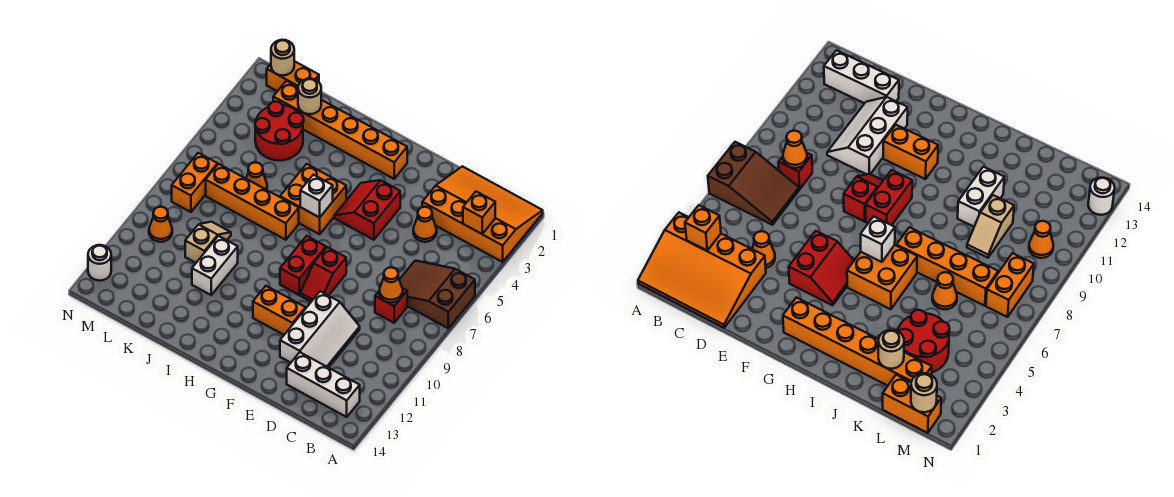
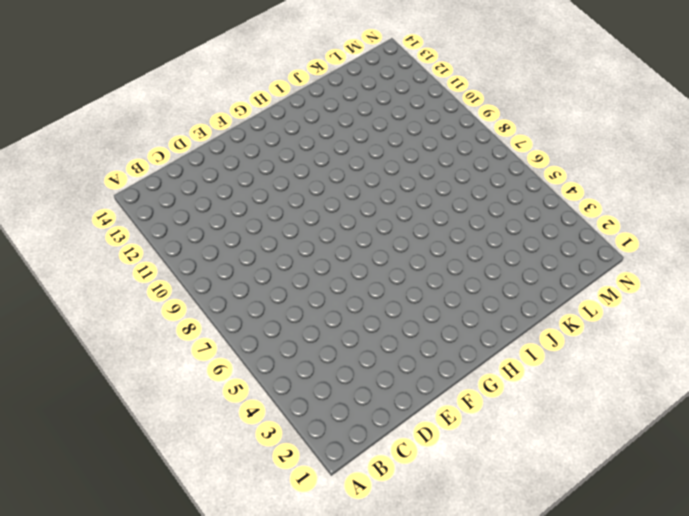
none -> orange slope A1:D3 level 1 top 3
none -> brown slope A6:C7 level 1 top A
none -> white brick B13:D13 level 1

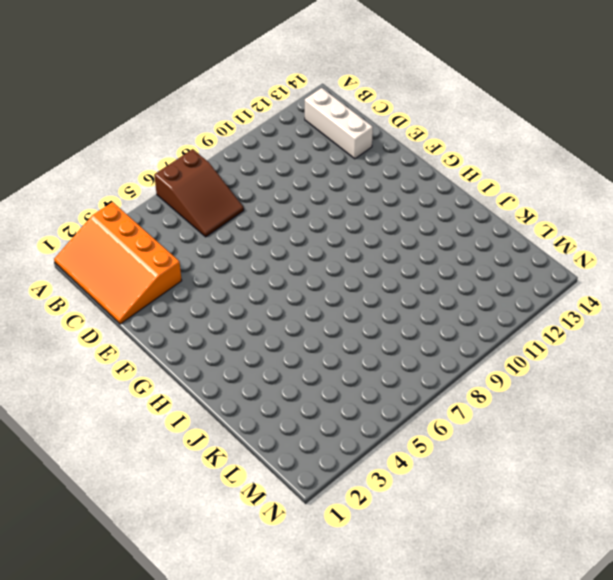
none -> red brick C8 level 1
none -> orange cone D4 level 1
none -> white slope D10:E12 level 1 top E

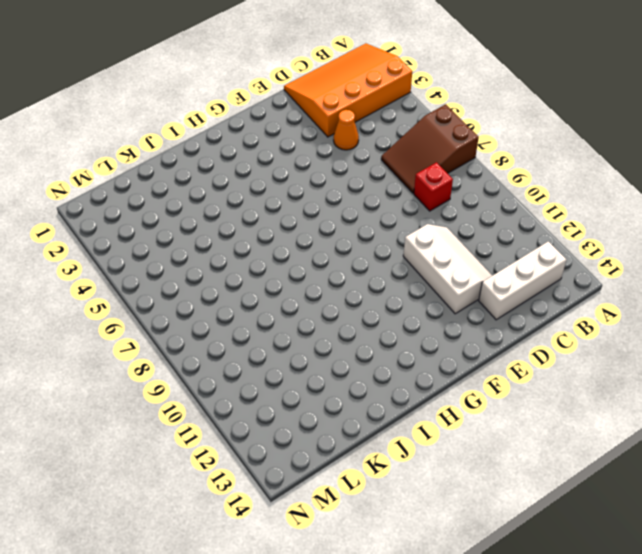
none -> red slope F4:G5 level 1 top F
none -> red slope F8:F9 level 1 top 8
none -> orange brick F11:G11 level 1

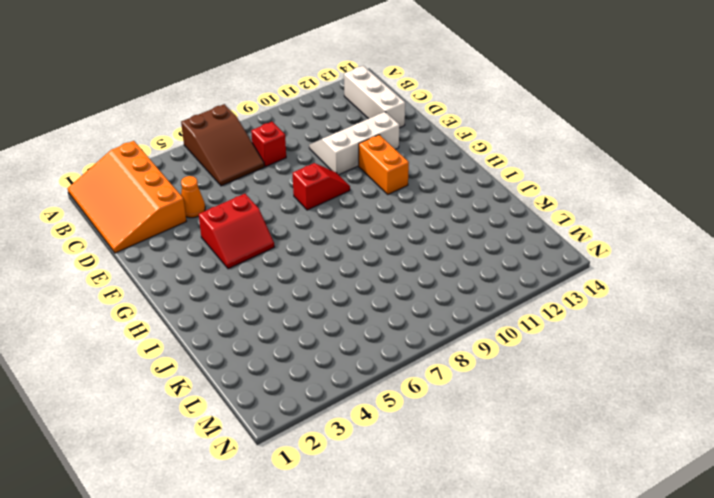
none -> orange brick G2:L2 level 1
none -> red brick G8:G9 level 1
none -> orange brick H5:I6 level 1

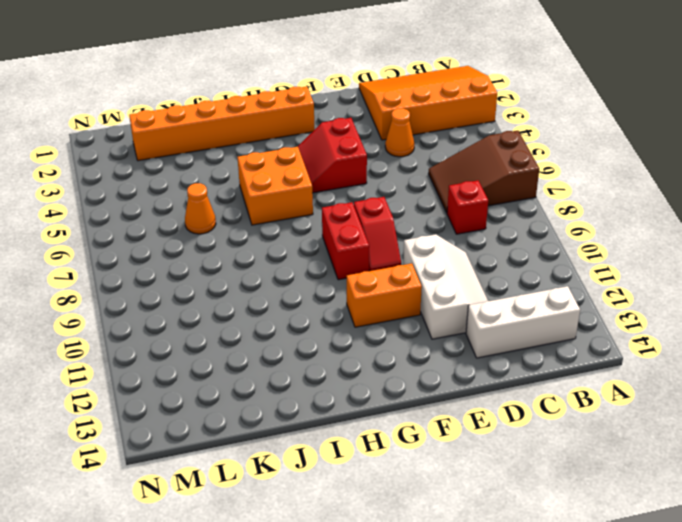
none -> orange brick I7:L7 level 1
none -> white brick J10:J11 level 1
none -> red round brick K3:L4 level 1

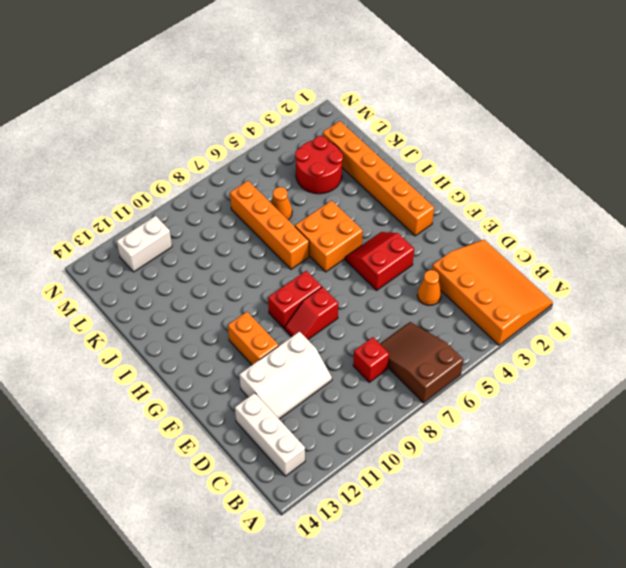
white brick M11:M12 level 1 -> white brick J10:J11 level 1
none -> tan slope K9:K10 level 1 top 10
none -> orange brick L1:M1 level 1
none -> orange brick M7:M8 level 1

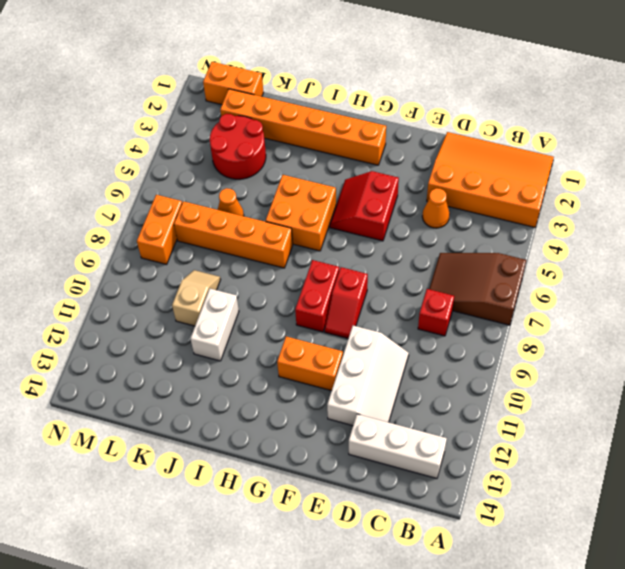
none -> orange cone M10 level 1
none -> white round brick N13 level 1
none -> orange brick B3 level 2

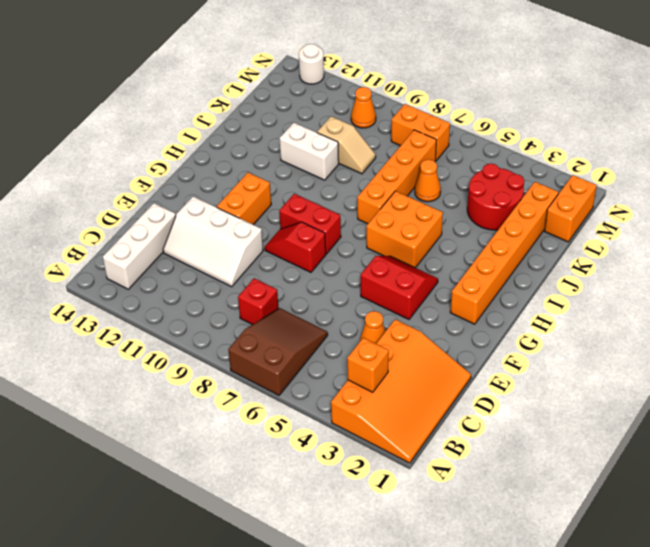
none -> orange cone C8 level 2
none -> white brick H6 level 2
none -> tan round brick K2 level 2

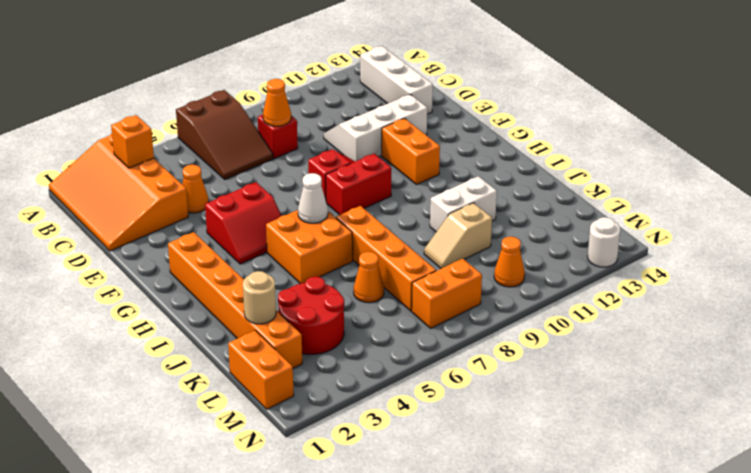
white cone H6 level 2 -> white brick H6 level 2
none -> tan round brick M1 level 2

